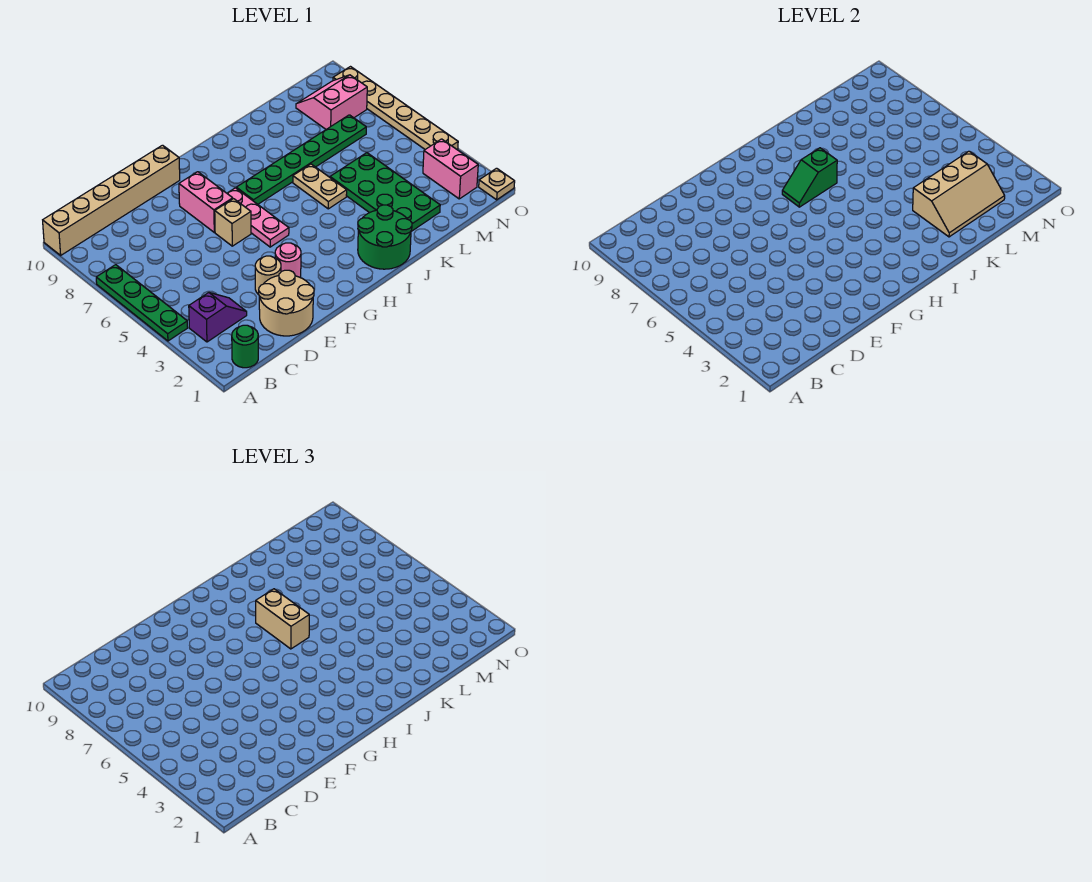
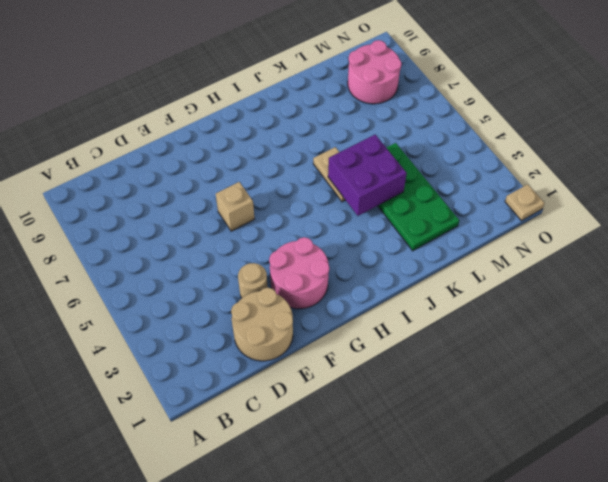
pink round brick F2:G3 level 1 -> pink round brick F3 level 1
purple brick J4:K5 level 2 -> none
pink round brick M8:N9 level 1 -> pink slope M8:N9 level 1 top 8
none -> green plate A4:A7 level 1
none -> tan brick A10:F10 level 1
none -> green round brick B1 level 1

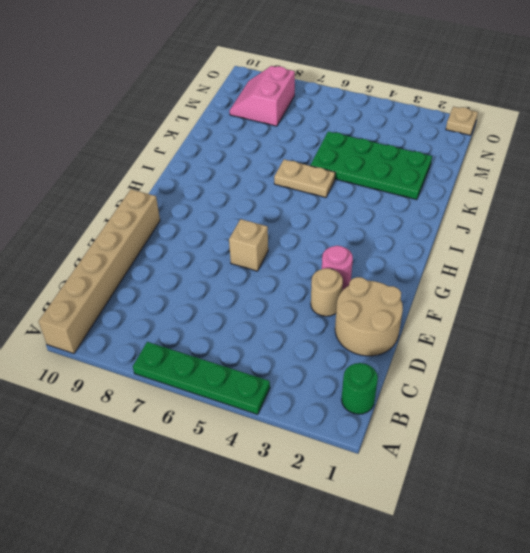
none -> purple slope B3:C3 level 1 top B
none -> pink brick F7:F8 level 1
none -> pink plate G5:G7 level 1

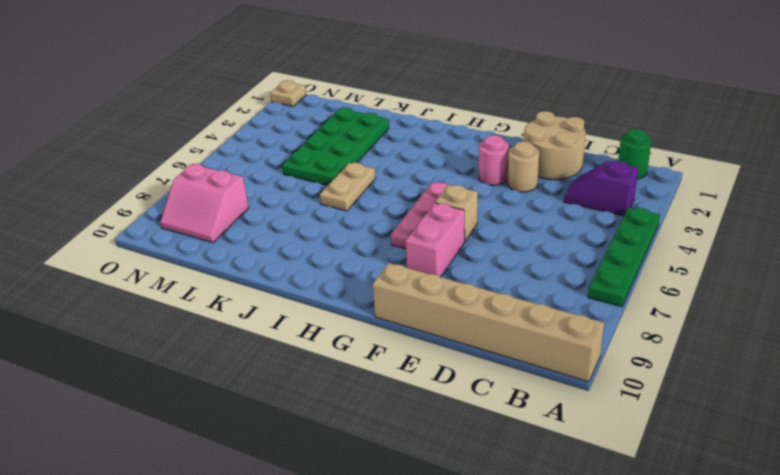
none -> green plate H7:M7 level 1
none -> green round brick I1:J2 level 1
none -> pink brick N2:N3 level 1

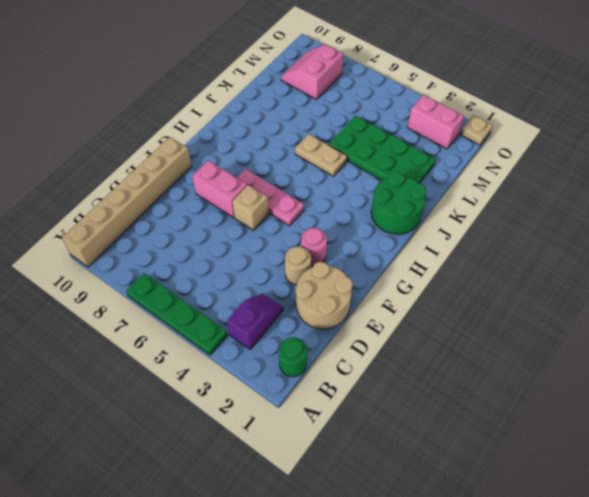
none -> green plate H7:M7 level 1
none -> tan plate O4:O9 level 1
none -> green slope H7:I7 level 2 top I

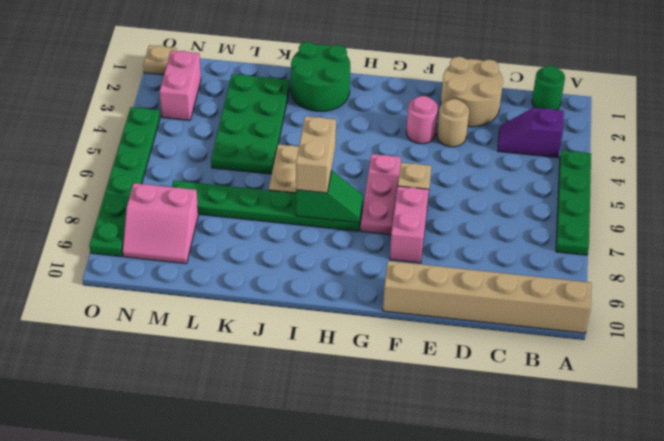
green plate O4:O9 level 1 -> tan plate O4:O9 level 1
none -> tan slope K2:M3 level 2 top 3

